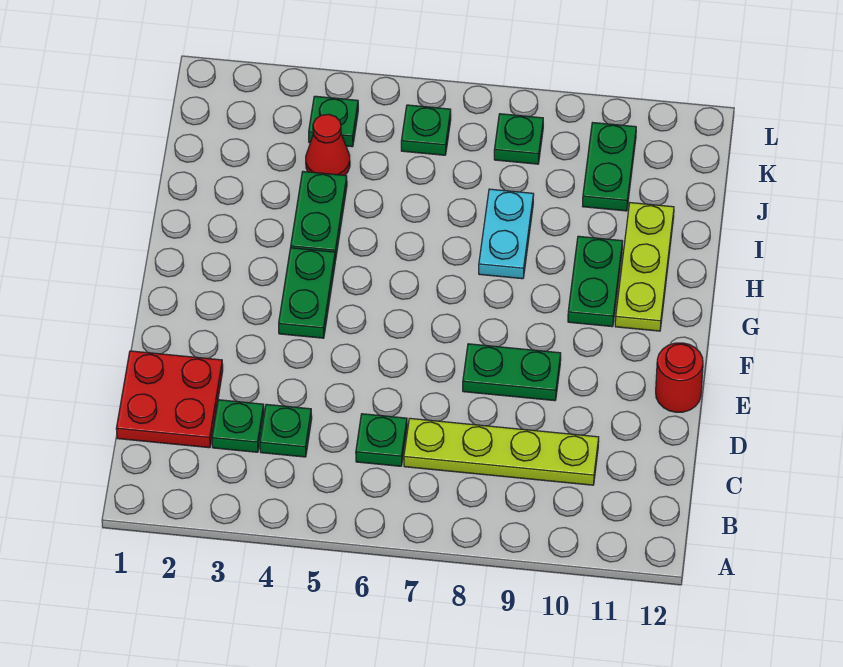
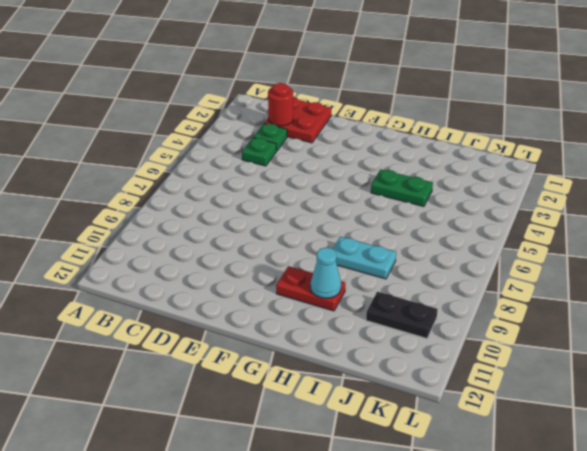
red round brick C2 level 2 -> red round brick E12 level 1
red plate G10:H10 level 1 -> green plate G10:H10 level 1
cyan cone H10 level 2 -> none
black plate J10:K10 level 1 -> green plate J10:K10 level 1
none -> green plate C6 level 1
none -> lime plate C7:C10 level 1
none -> green plate E8:E9 level 1

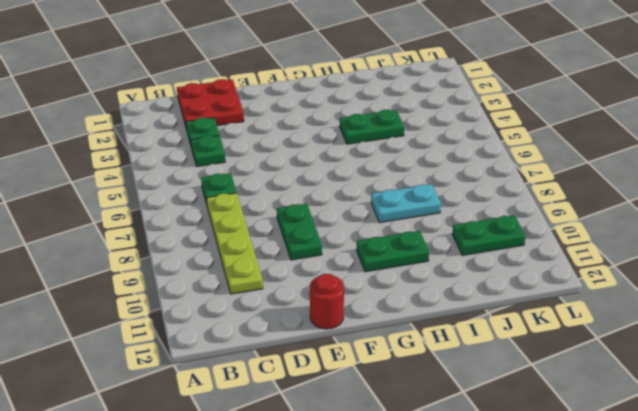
none -> green plate F4:G4 level 1
none -> lime plate G11:I11 level 1
none -> red cone J4 level 1

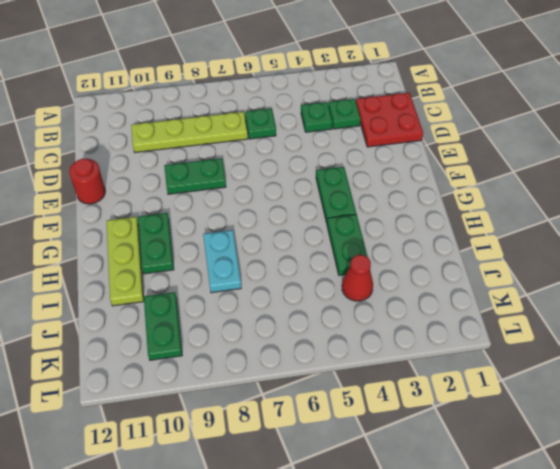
none -> green plate K4 level 1
none -> green plate K6 level 1
none -> green plate K8 level 1

